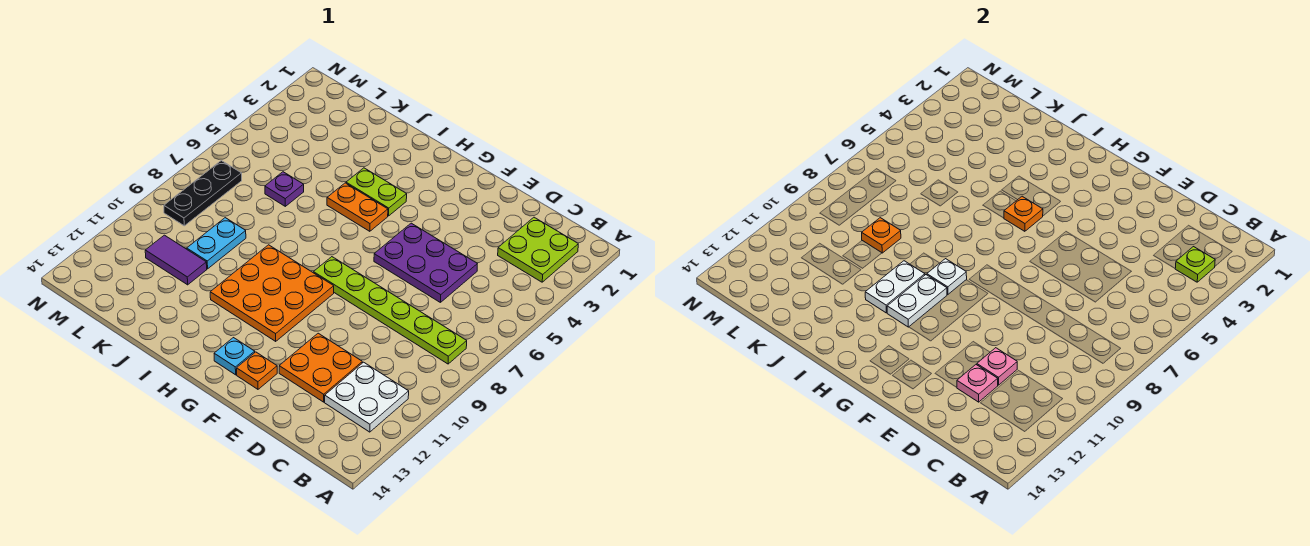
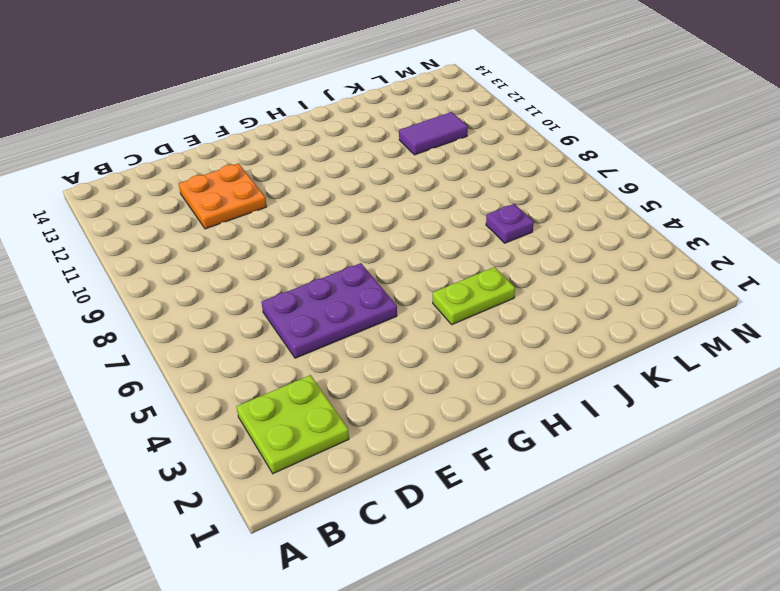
none -> lime plate B8:G8 level 1
none -> white plate B11:C12 level 1
none -> orange plate F13 level 1

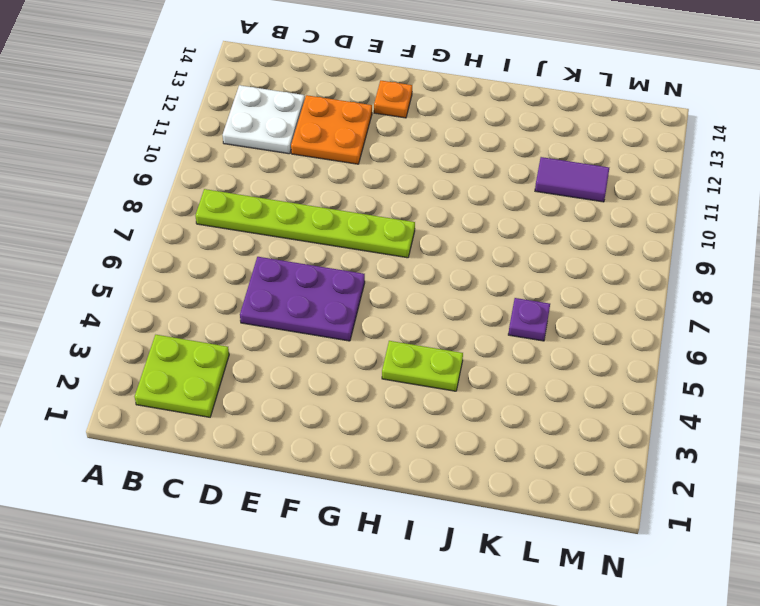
none -> orange plate G9:I11 level 1
none -> cyan plate G13 level 1
none -> orange plate H5:I5 level 1

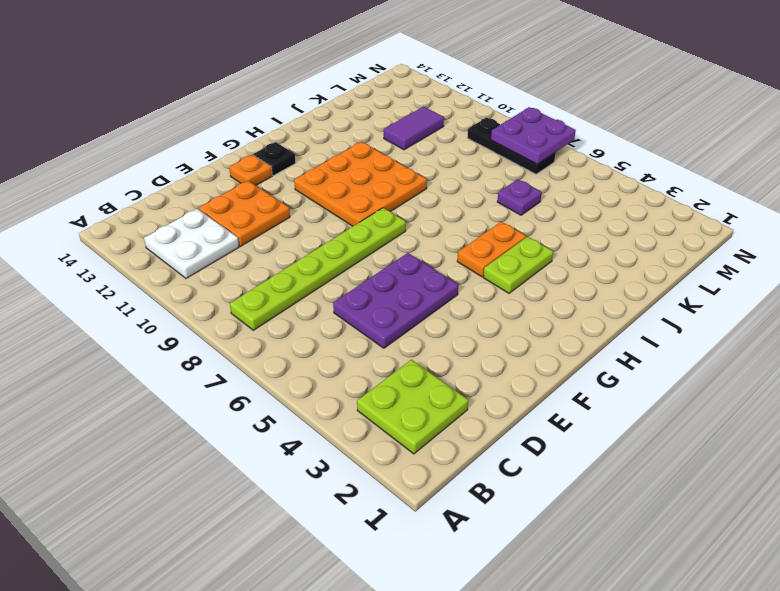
black plate G13 level 1 -> cyan plate G13 level 1
purple plate M7:N8 level 2 -> none
none -> cyan plate K9:K10 level 1
none -> lime plate B3 level 2
none -> pink plate D11 level 2

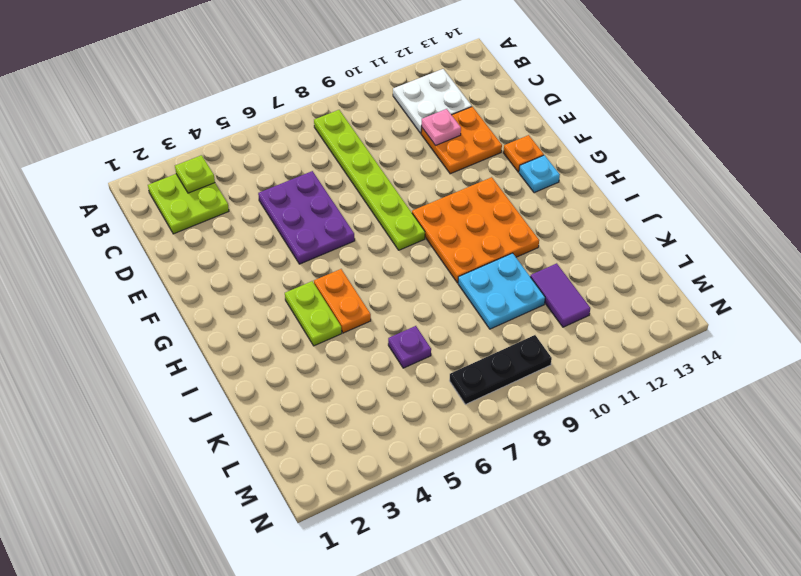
cyan plate J9:K10 level 1 -> cyan plate K9:K10 level 1
none -> pink plate D12 level 2
none -> orange plate H5 level 2
none -> white plate H9 level 2

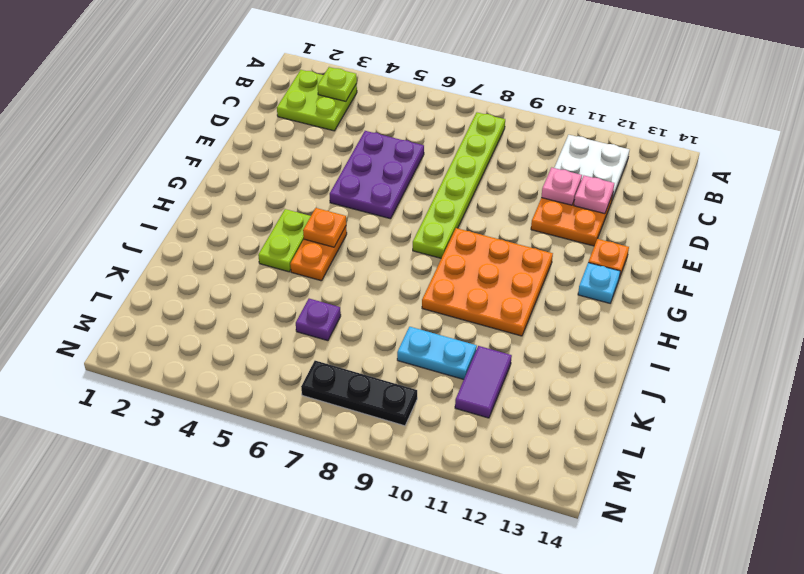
none -> white plate H9 level 2
none -> white plate H10:H11 level 2
none -> white plate I10:I11 level 2

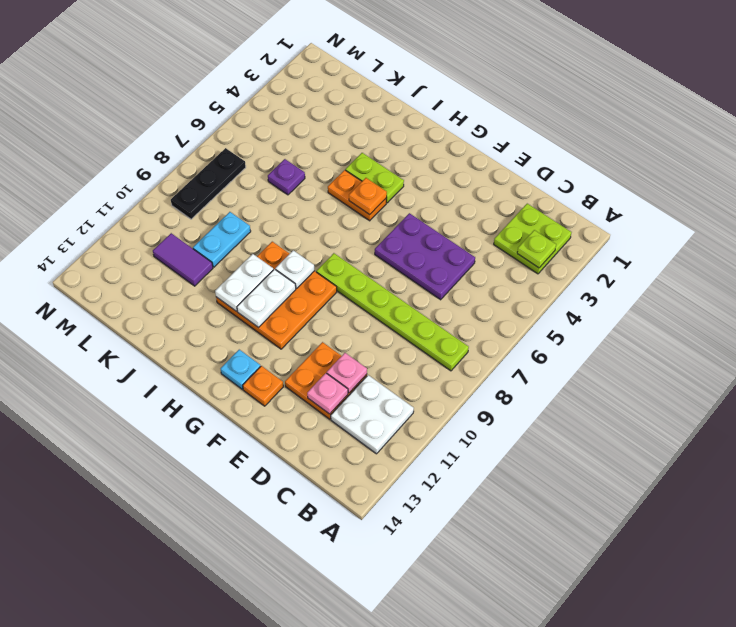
none -> orange plate K9 level 2

